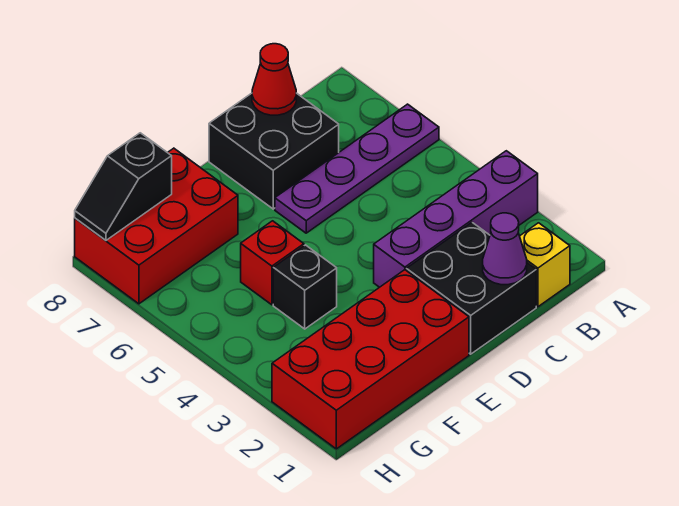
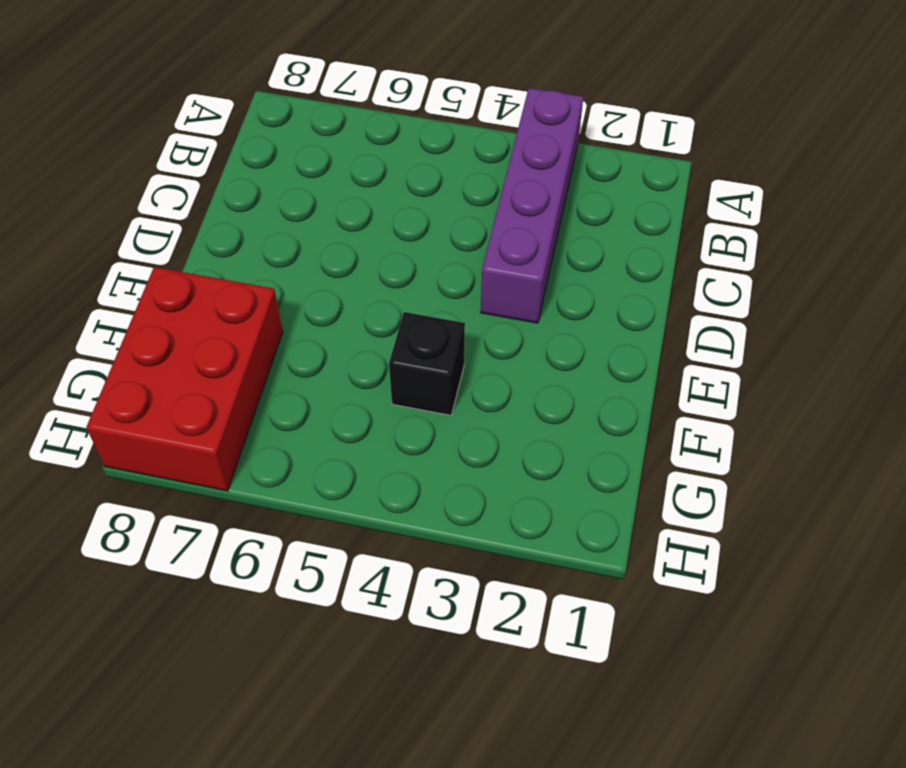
none -> purple plate A6:D6 level 1
none -> yellow brick B1 level 1
none -> black brick C1:D2 level 1

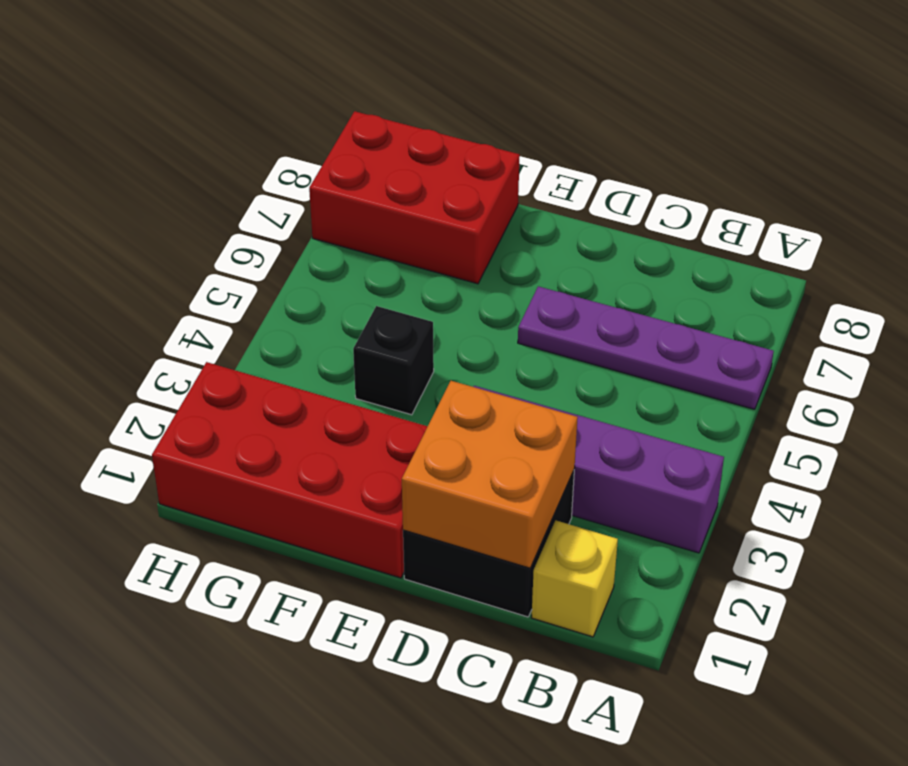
orange brick C1:D2 level 2 -> purple cone C1 level 2
none -> black brick C7:D8 level 1
none -> red brick F5 level 1
none -> red cone C8 level 2

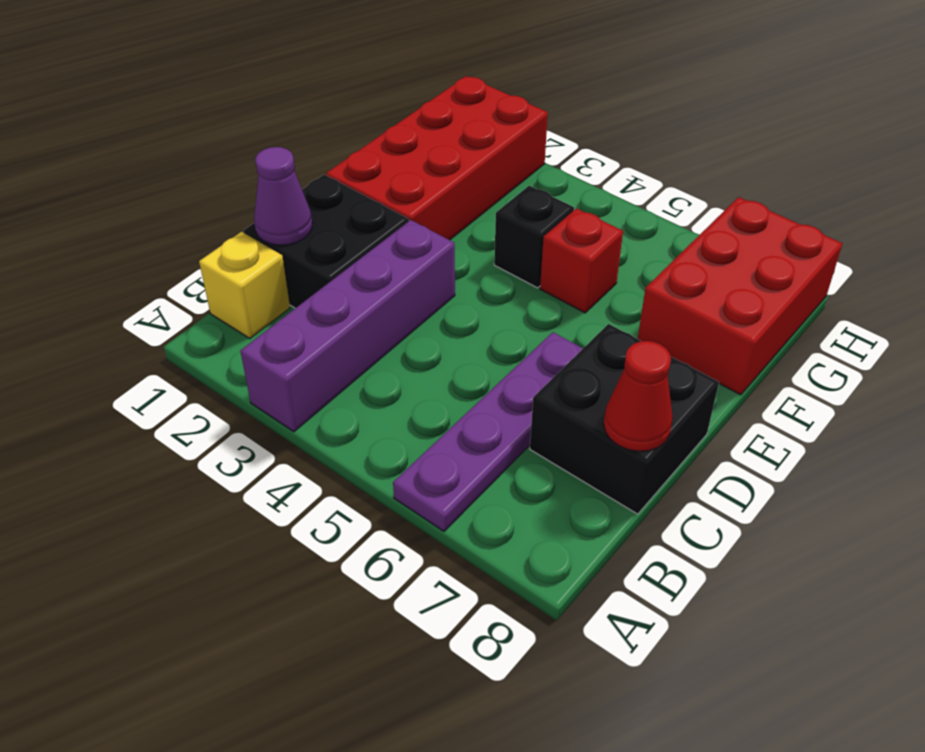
none -> black slope G8:H8 level 2 top G

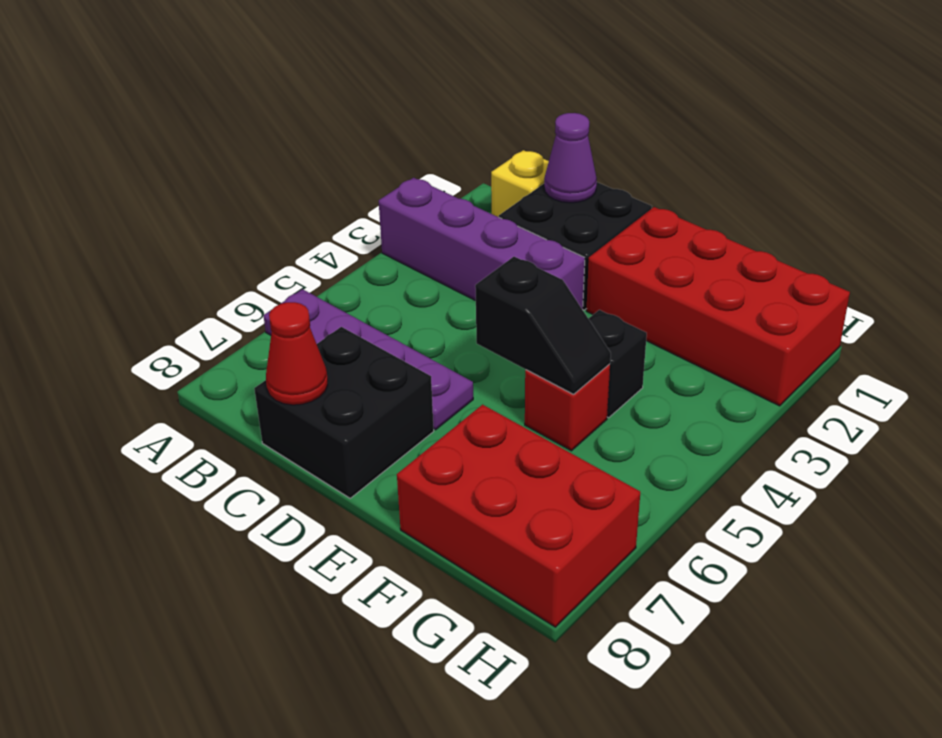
black slope E5:F5 level 2 top E -> black slope G8:H8 level 2 top G

